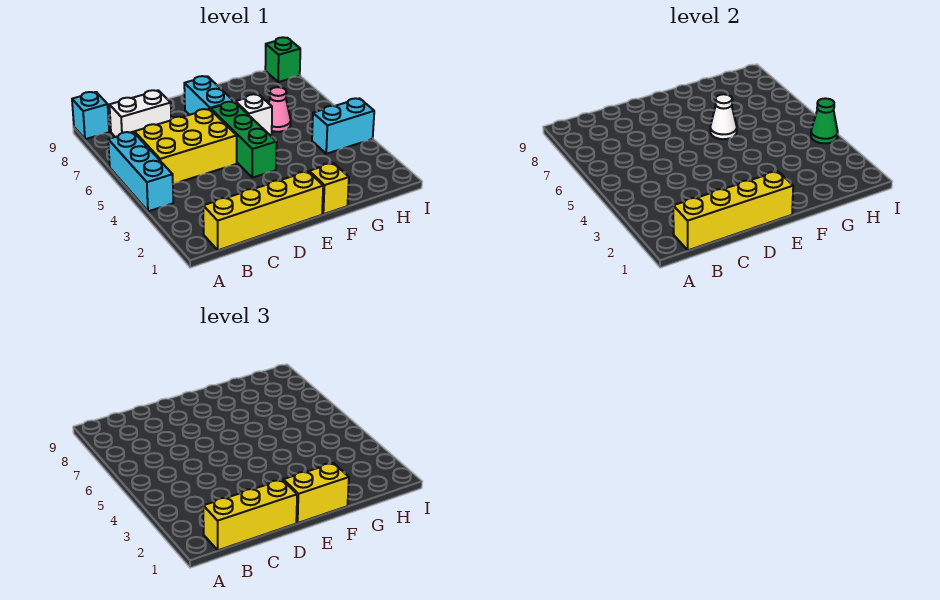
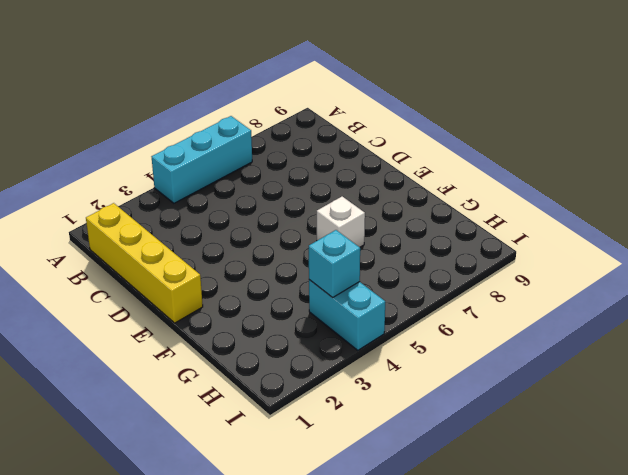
cyan brick H4 level 2 -> cyan brick A9 level 1
none -> yellow brick B5:D6 level 1
none -> white brick B8:C8 level 1
none -> green brick E4:E6 level 1

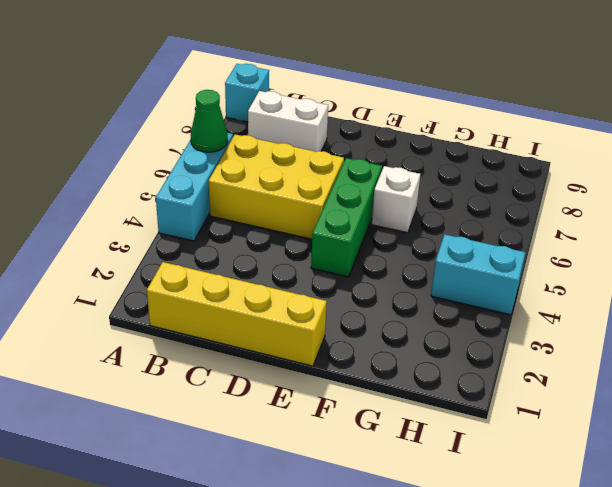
green cone A6 level 2 -> green cone I4 level 2
none -> cyan brick E7:E8 level 1
none -> yellow brick F1 level 1
none -> pink cone G6 level 1

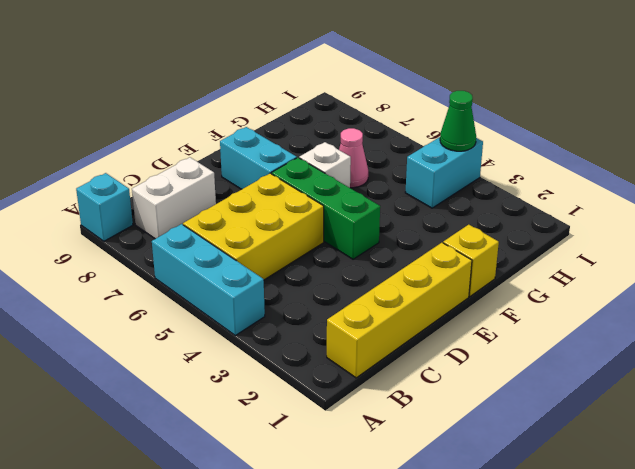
none -> green brick I9 level 1
none -> yellow brick B1:E1 level 2
none -> white cone F6 level 2

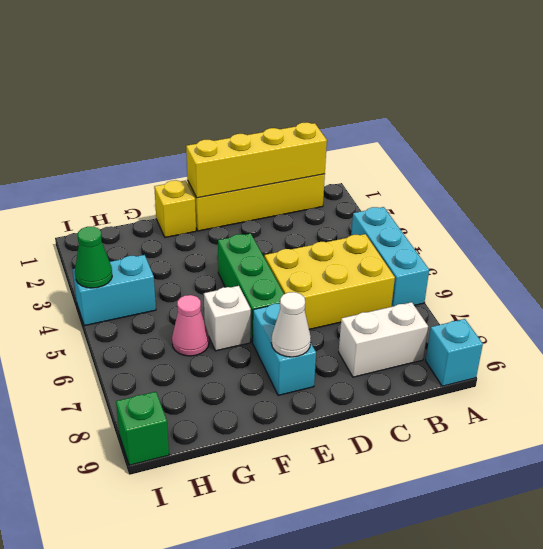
white cone E8 level 2 -> white cone F6 level 2
none -> yellow brick B1:D1 level 3
none -> yellow brick E1:F1 level 3

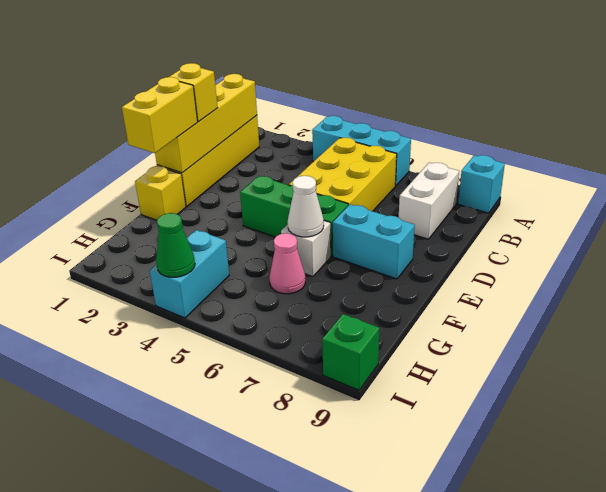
yellow brick D1 level 3 -> yellow brick B1:D1 level 3

